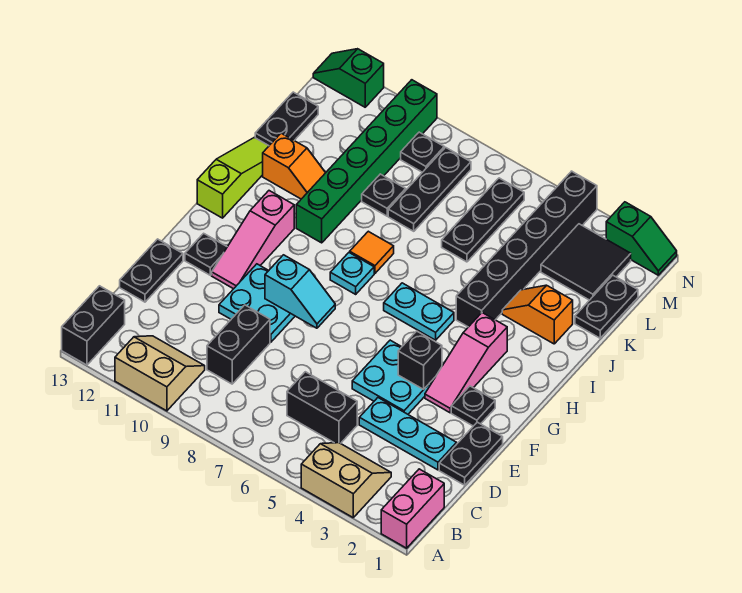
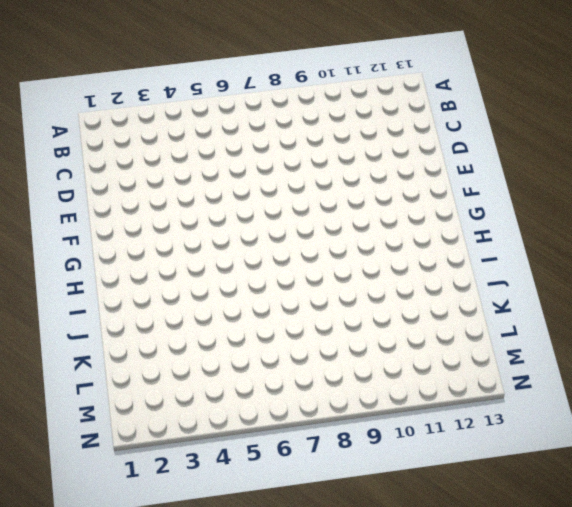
none -> pink brick A1:B1 level 1
none -> tan slope A3:B4 level 1 top A
none -> tan slope A10:B11 level 1 top A
none -> black brick A13:B13 level 1

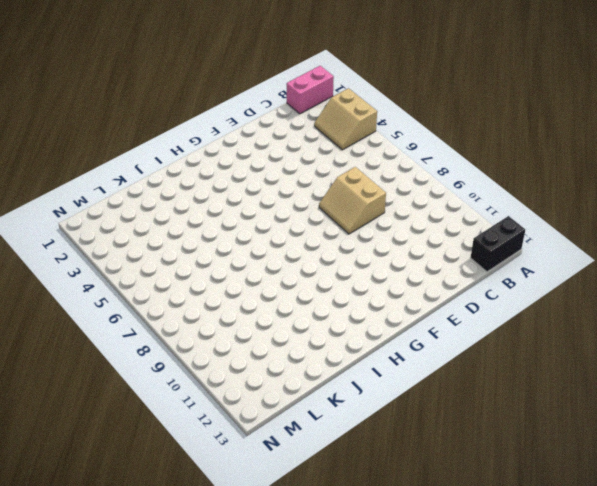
tan slope D7:E8 level 1 top D -> tan slope A10:B11 level 1 top A
none -> black brick C5:C6 level 1
none -> black brick C9:D9 level 1
none -> black plate D1:E1 level 1
none -> cyan plate D2:D4 level 1

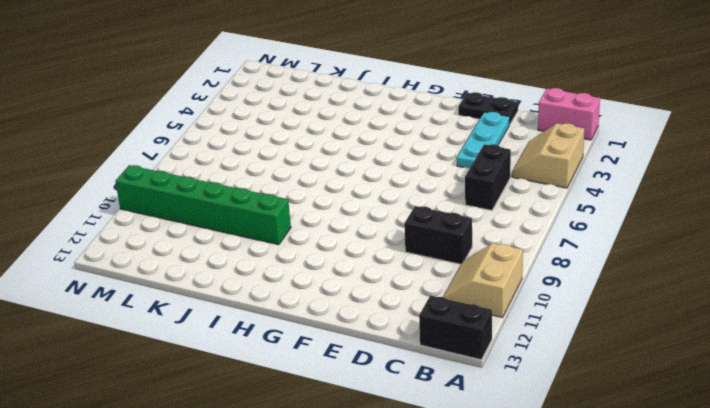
none -> black plate D13:E13 level 1
none -> cyan plate E4:F5 level 1
none -> cyan plate E9:F10 level 1
none -> black plate F2 level 1

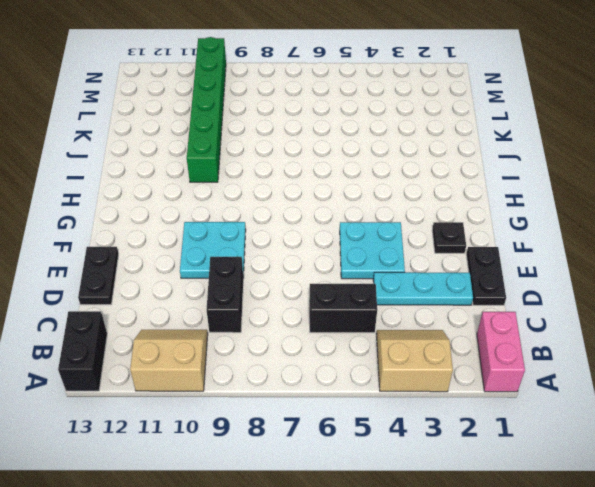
none -> pink slope F3:H3 level 1 top H
none -> pink slope F11:H11 level 1 top H
none -> black plate F12 level 1
none -> cyan plate H5:H6 level 1

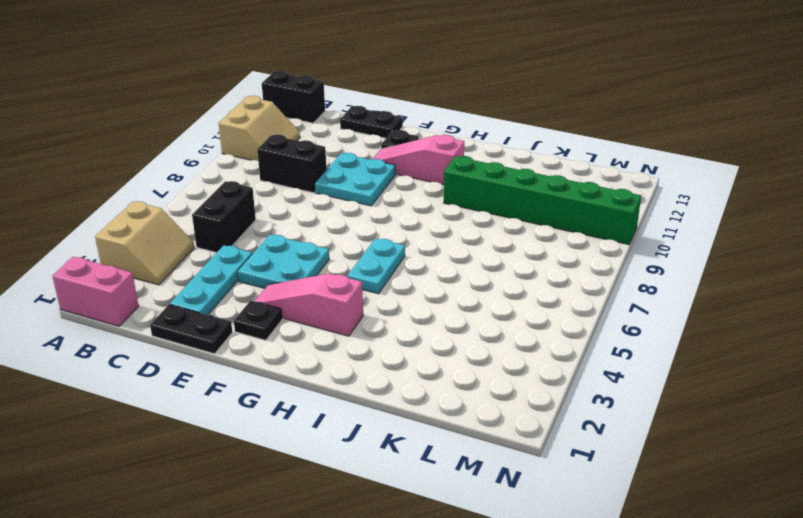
none -> cyan plate H8 level 1
none -> lime slope H13:J13 level 1 top H
none -> black brick I4:N4 level 1
none -> orange tile I8 level 1

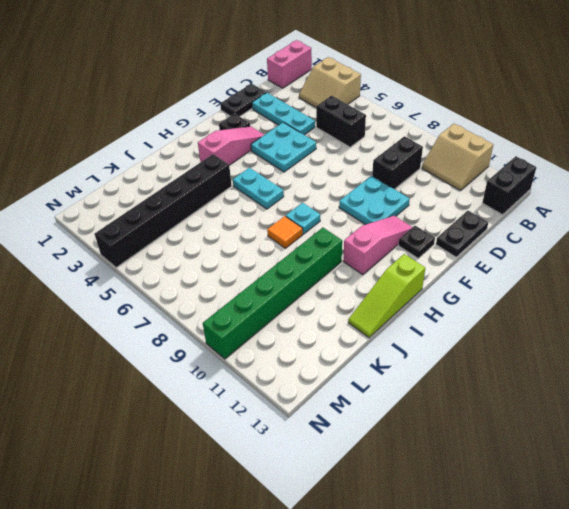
none -> orange slope J2:J3 level 1 top 2
none -> orange slope J11:J12 level 1 top 12
none -> black plate K1:L1 level 1
none -> black plate K6:M6 level 1

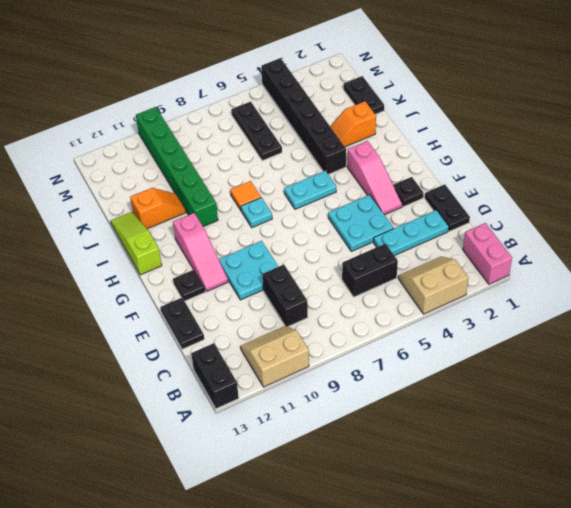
none -> black plate K8:M8 level 1
none -> black plate K9 level 1
none -> black plate K13:L13 level 1
none -> black tile L2:M3 level 1

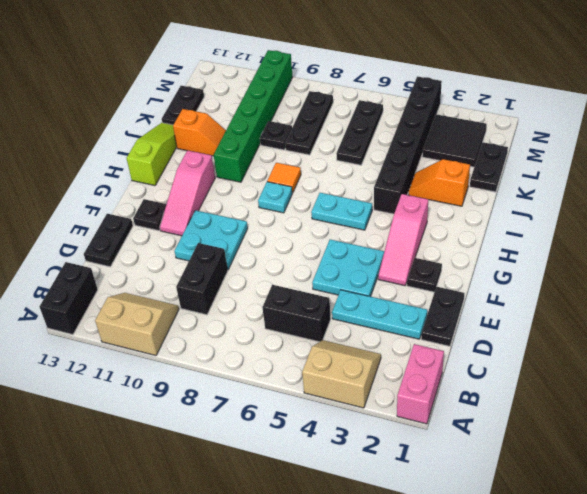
none -> black plate M9 level 1
none -> green slope N1:N2 level 1 top 2
none -> green slope N12:N13 level 1 top 12
none -> black brick F4 level 2

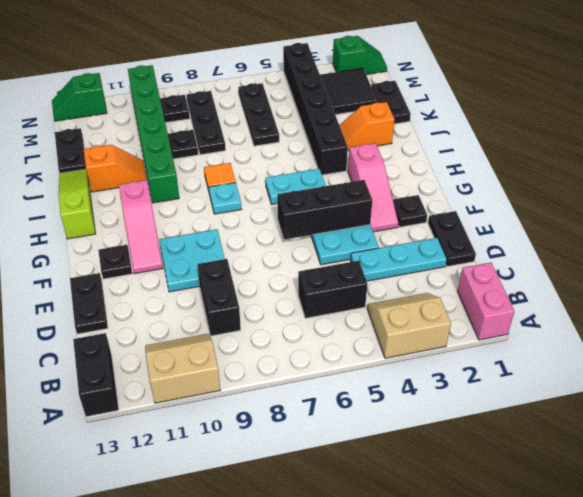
black brick F4:F6 level 2 -> black brick F4 level 2
none -> cyan slope F8:F9 level 2 top 9

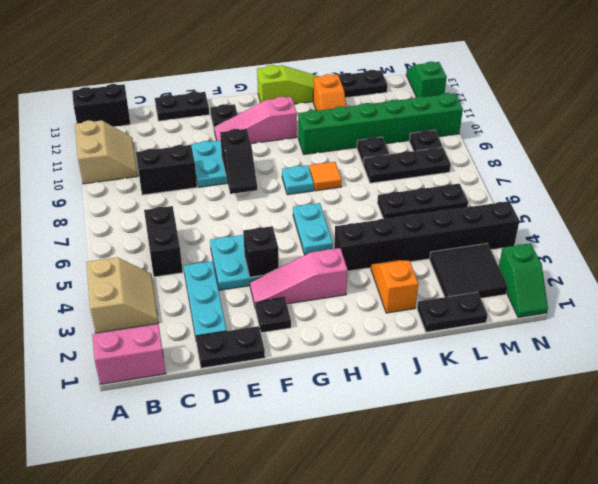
black slope F8:F9 level 2 top 9 -> cyan slope F8:F9 level 2 top 9

